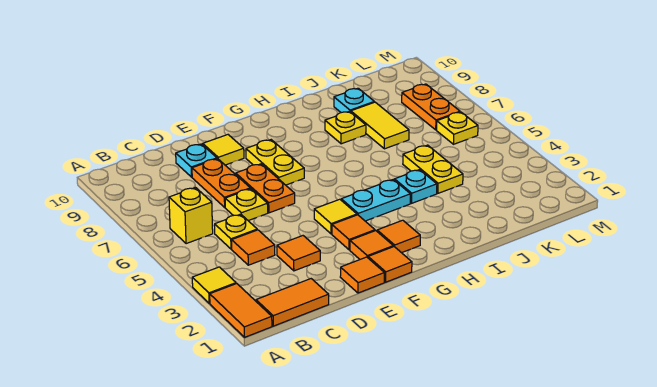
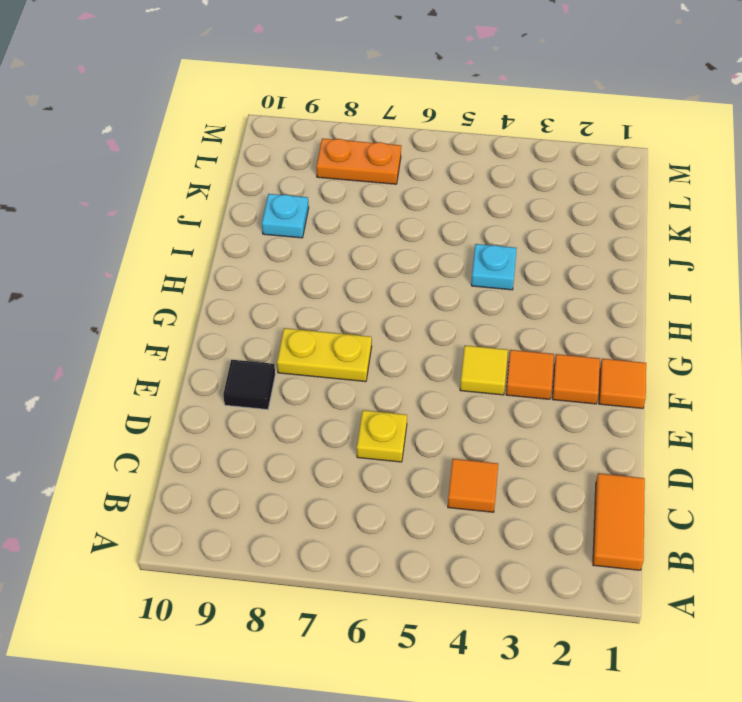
black tile E9 level 1 -> yellow tile E9 level 1
none -> orange tile A1:A2 level 1
none -> yellow tile A3 level 1
none -> yellow brick B6 level 1

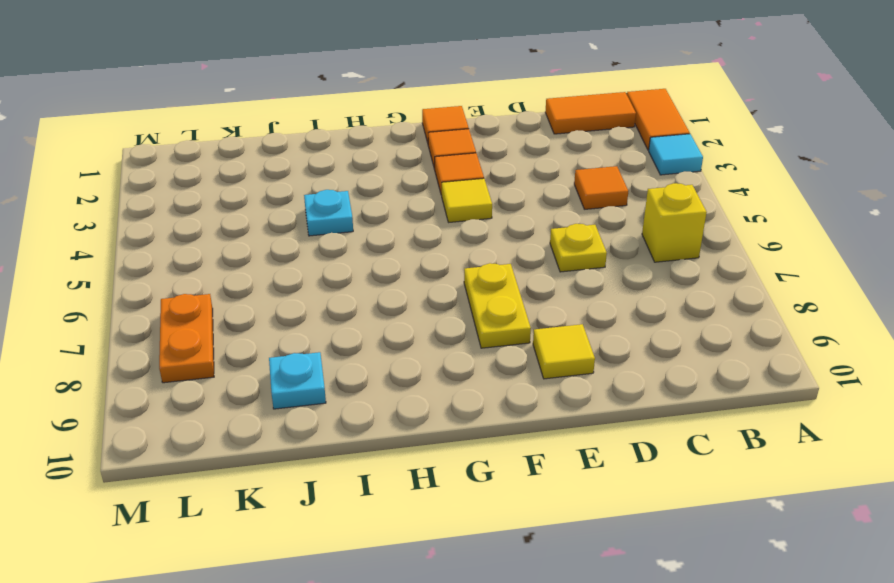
cyan tile A3 level 1 -> yellow tile A3 level 1
none -> yellow plate C5 level 1
none -> orange tile D3 level 1
none -> orange plate D7:D8 level 1

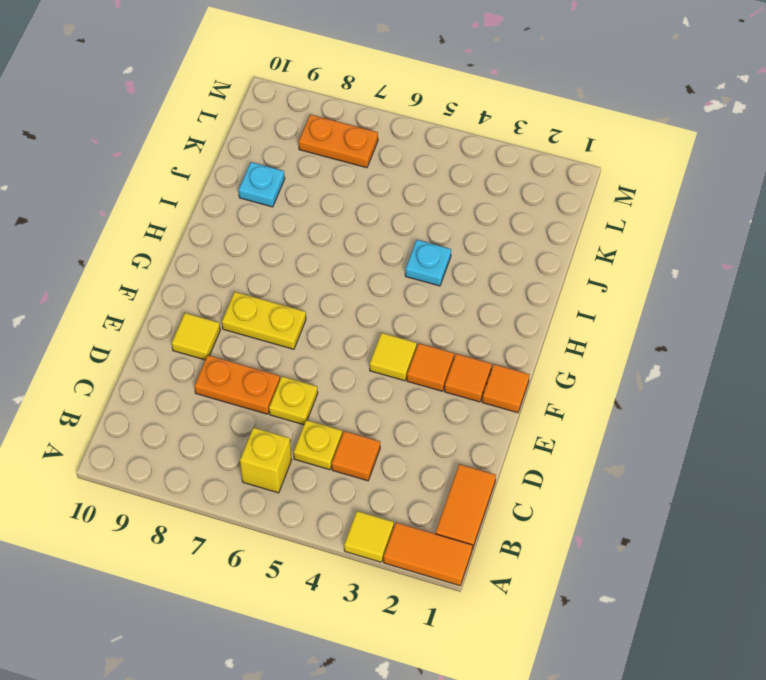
none -> orange tile D3 level 1
none -> cyan plate D9 level 1
none -> orange tile E1 level 1

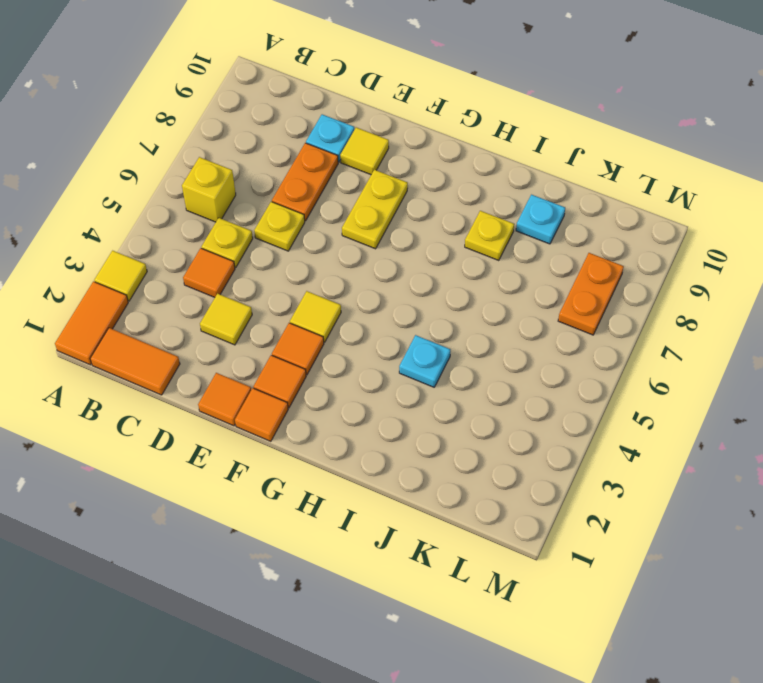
yellow tile D3 level 1 -> orange tile D3 level 1
none -> orange plate E6:E7 level 1
none -> orange tile G2 level 1
none -> cyan plate G4:H4 level 1

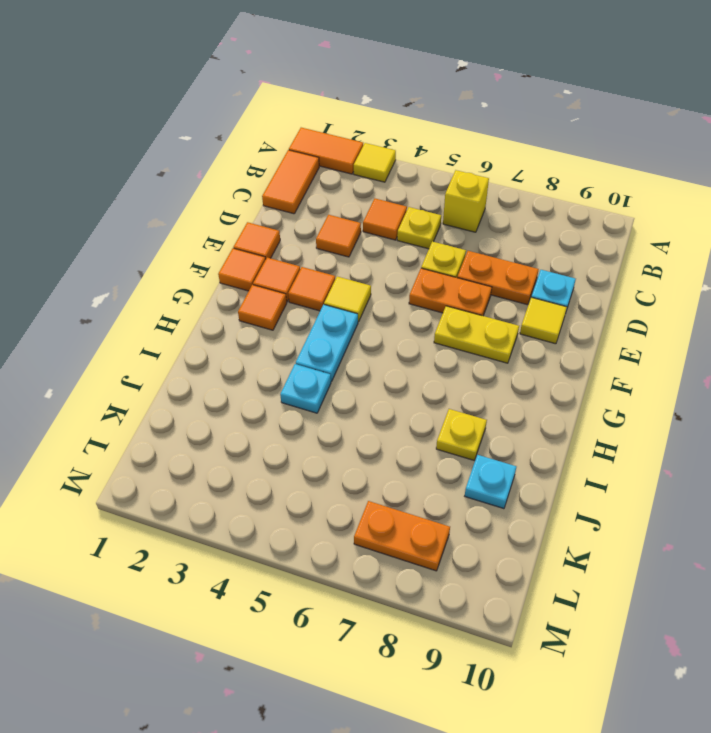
none -> yellow plate J4:J5 level 1
none -> yellow tile J7:J8 level 1
none -> yellow plate L6 level 1

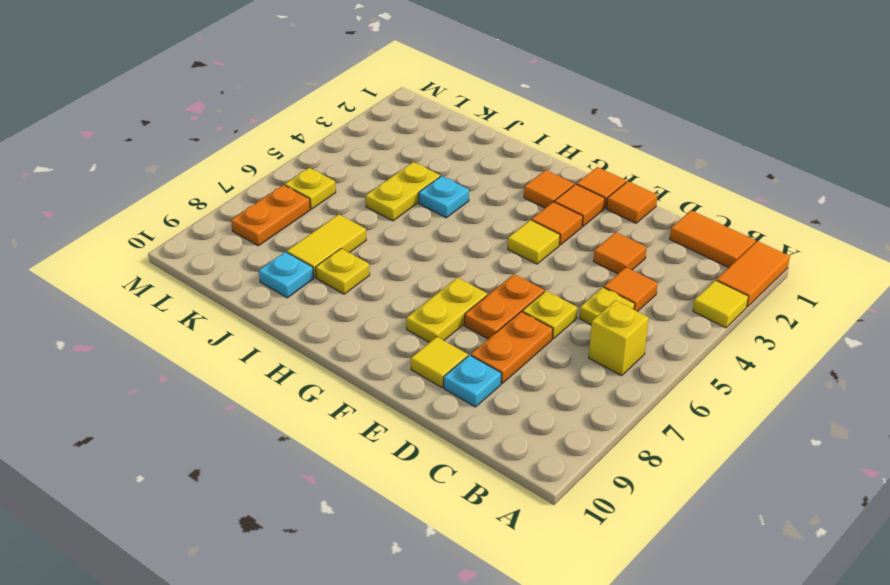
none -> cyan plate G4:H4 level 1

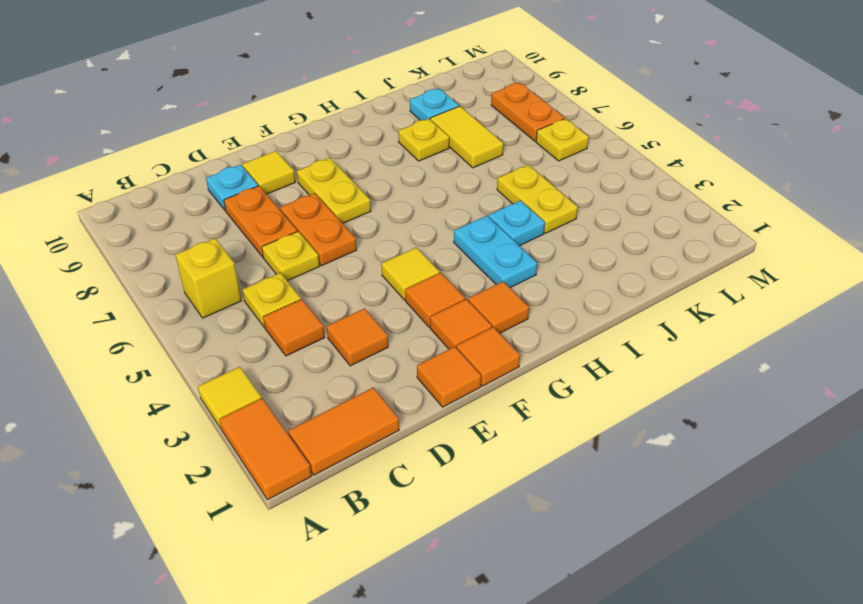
cyan plate H3:H4 level 1 -> cyan plate G4:H4 level 1

